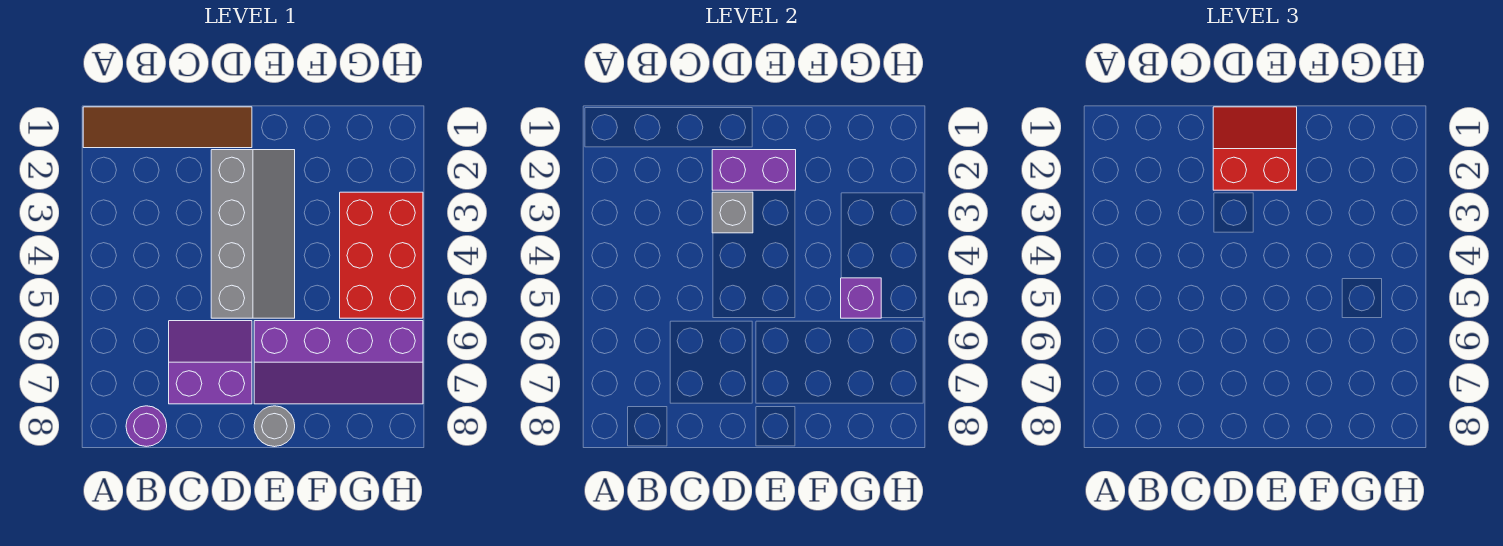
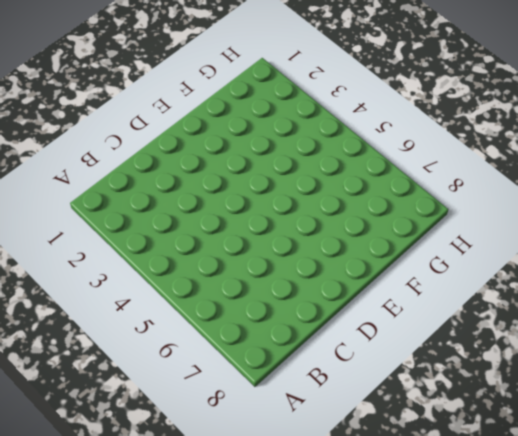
none -> brown tile A1:D1 level 1
none -> purple round brick B8 level 1

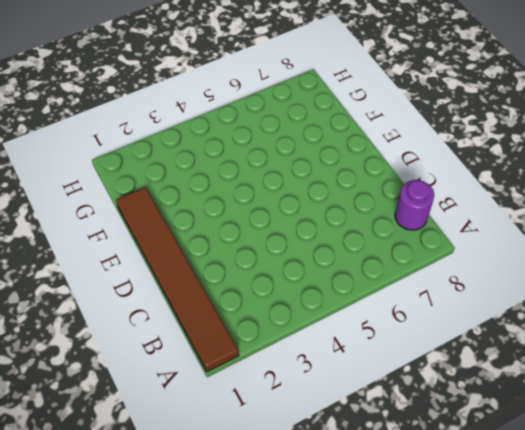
brown tile A1:F1 level 1 -> brown tile A1:D1 level 1
none -> purple slope C6:D7 level 1 top 7
none -> grey slope D2:E5 level 1 top D

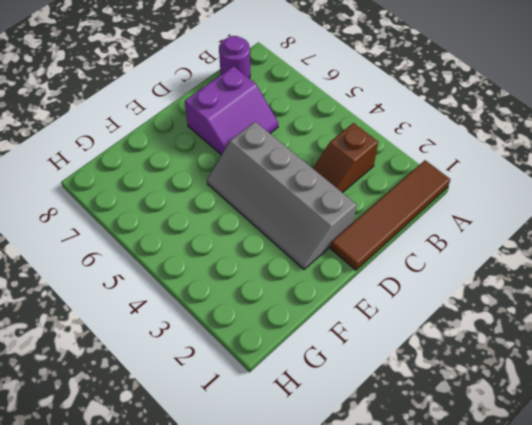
brown slope B3:C3 level 1 top B -> none
none -> purple slope E6:H7 level 1 top 6
none -> grey round brick E8 level 1

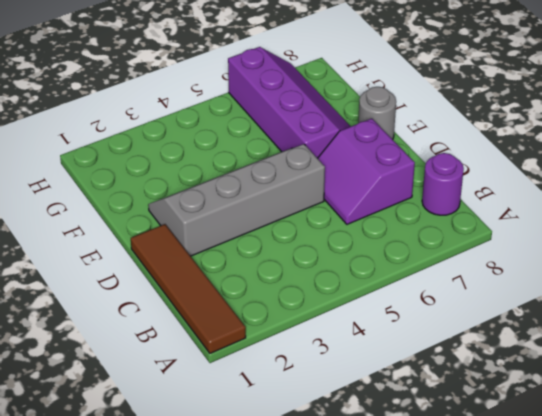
none -> red brick G3:H5 level 1
none -> purple brick D2:E2 level 2

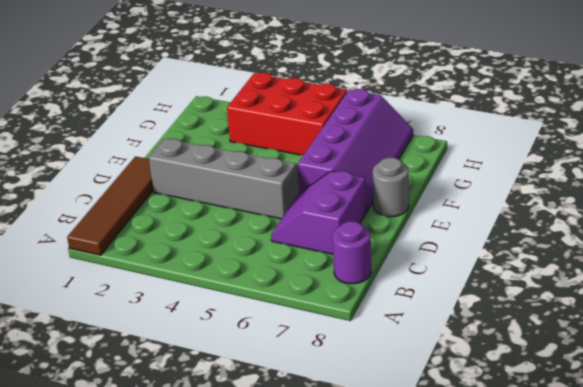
none -> purple brick D2:E2 level 2
none -> grey brick D3 level 2

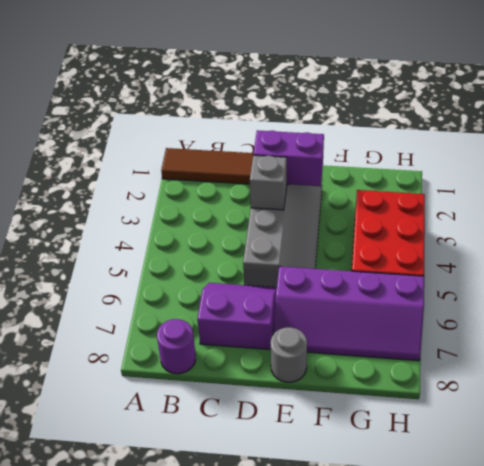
none -> purple brick G5 level 2
none -> red slope D1:E2 level 3 top 2

